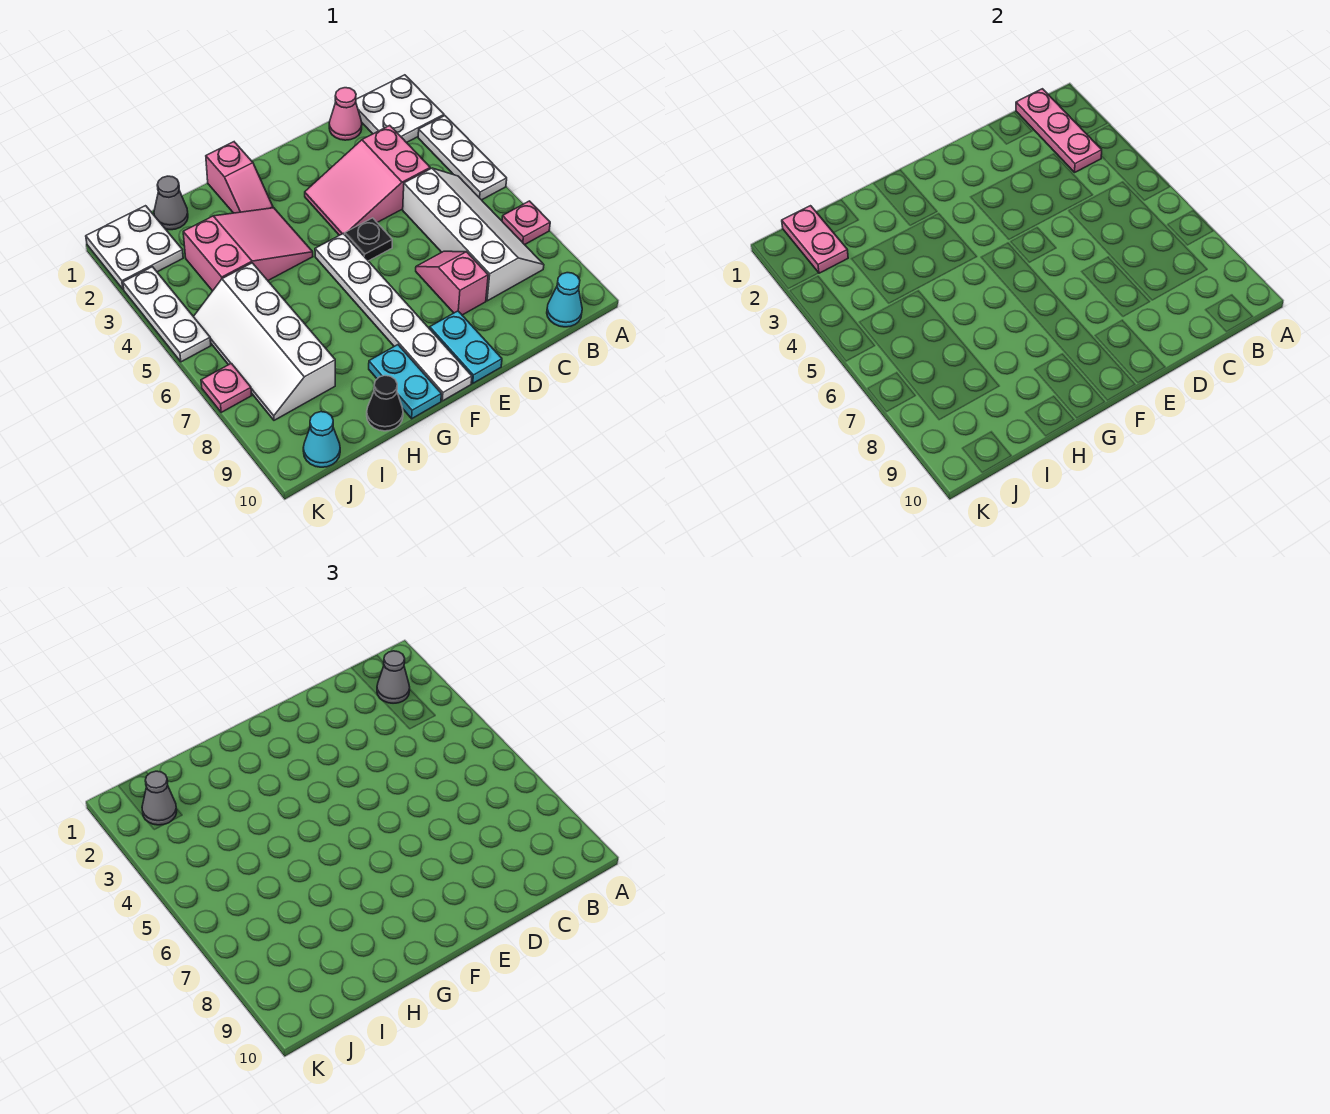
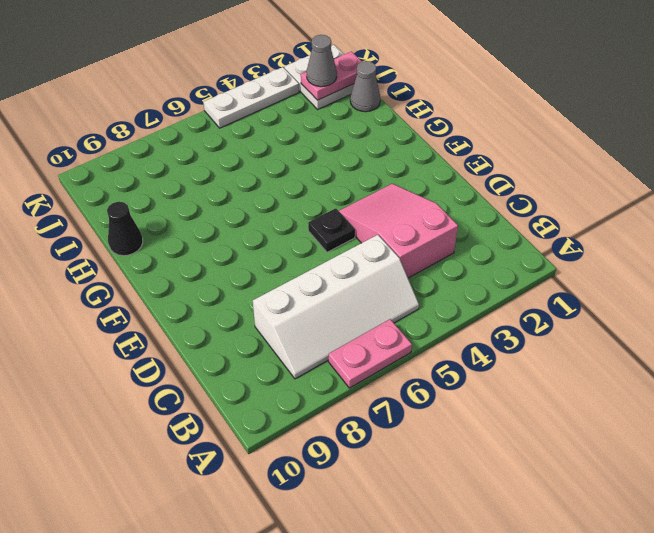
pink plate A6:A7 level 1 -> pink plate A7 level 1
none -> white plate A1:B2 level 1
none -> white plate A3:A5 level 1
none -> cyan cone B10 level 1

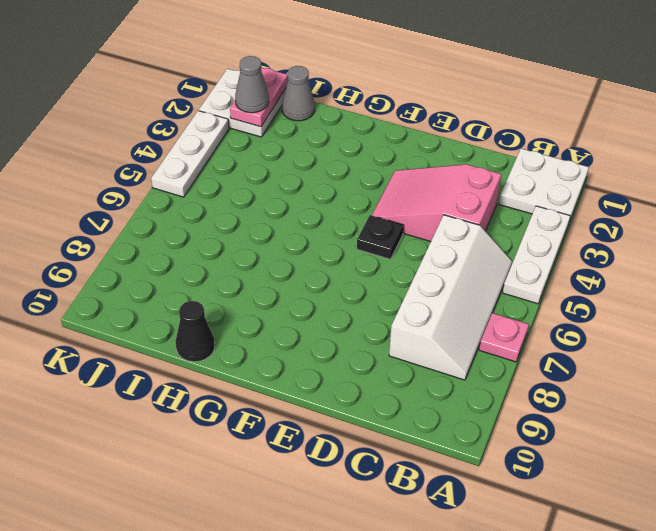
none -> cyan cone B10 level 1
none -> pink cone C1 level 1
none -> pink slope D7:D8 level 1 top 8

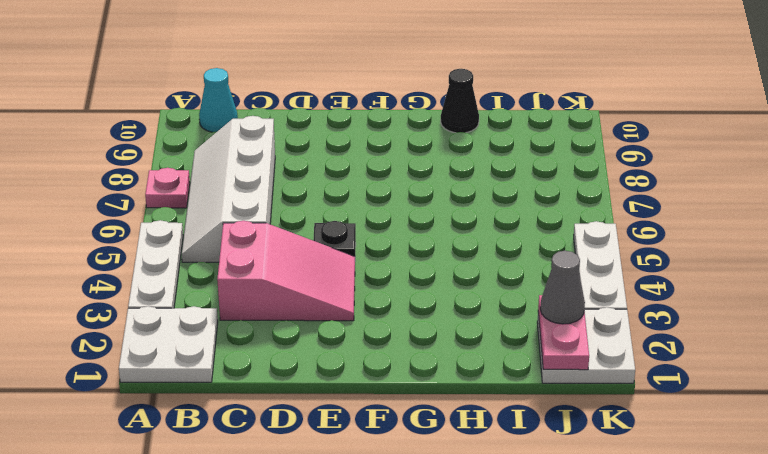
none -> pink cone C1 level 1
none -> pink slope D7:D8 level 1 top 8
none -> cyan plate E9:E10 level 1

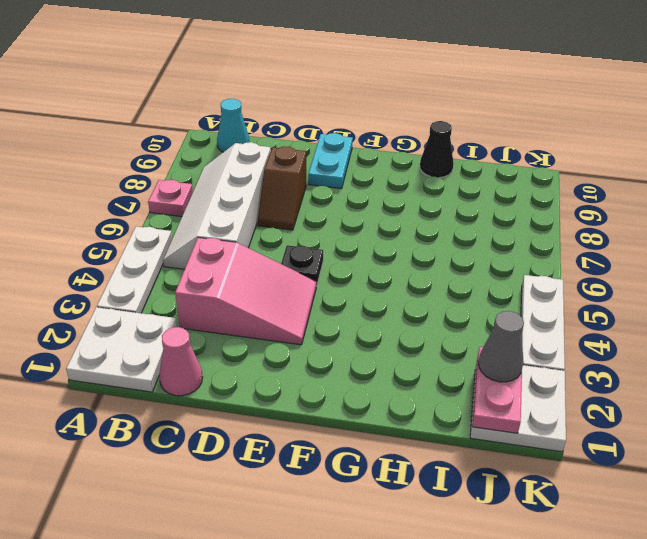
brown slope D7:D8 level 1 top 8 -> pink slope D7:D8 level 1 top 8
none -> white plate F5:F10 level 1
none -> pink slope G1:G2 level 1 top 1
none -> pink slope G3:I4 level 1 top I

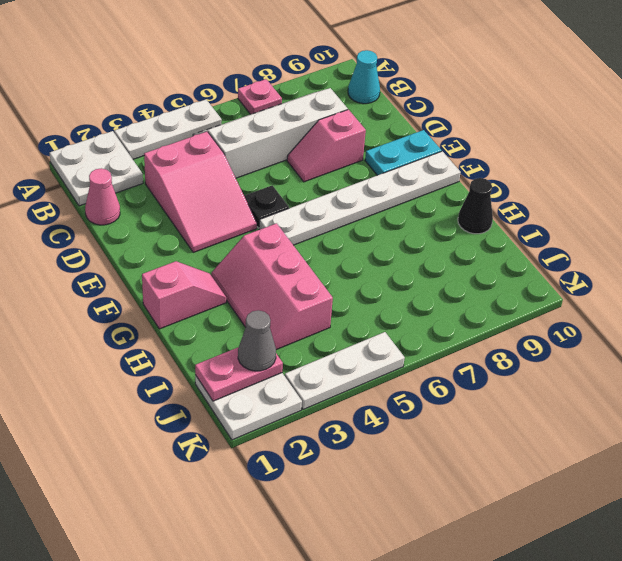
pink slope G3:I4 level 1 top 4 -> pink slope G3:I4 level 1 top I
none -> cyan plate G9:G10 level 1
none -> grey cone I1 level 1
none -> white slope I5:J8 level 1 top I

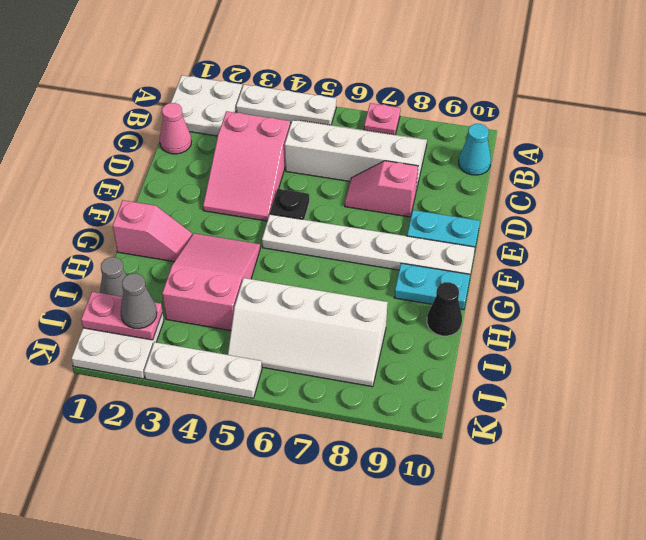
none -> cyan cone J10 level 1
none -> pink plate K7 level 1
none -> pink plate B1:B3 level 2

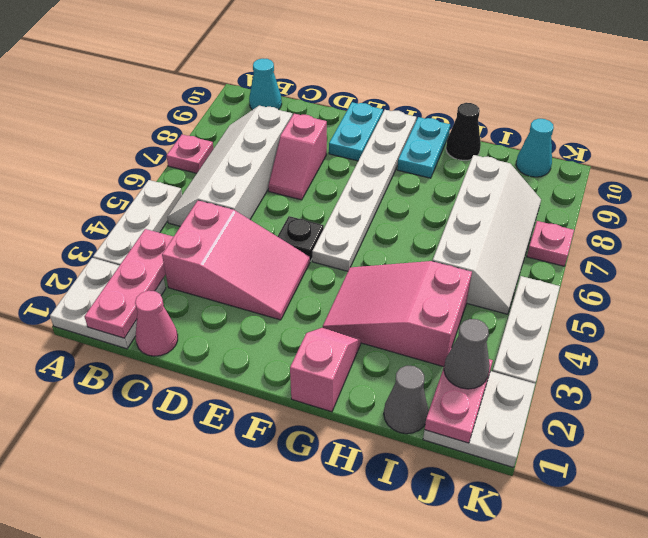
none -> grey cone B2 level 3

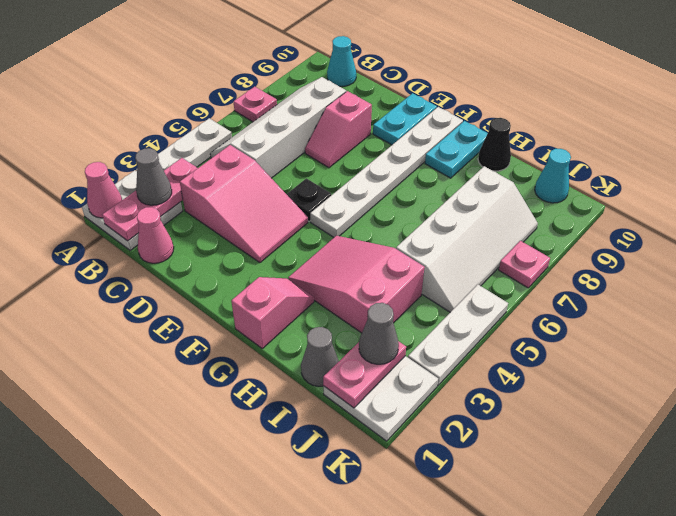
pink cone A1 level 2 -> none

